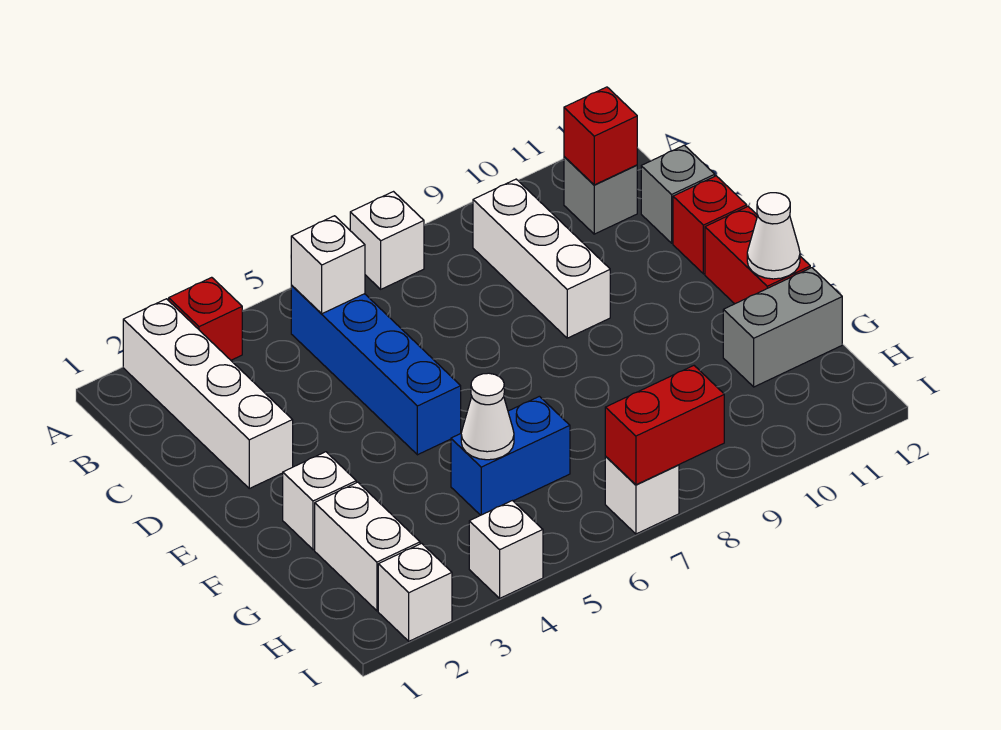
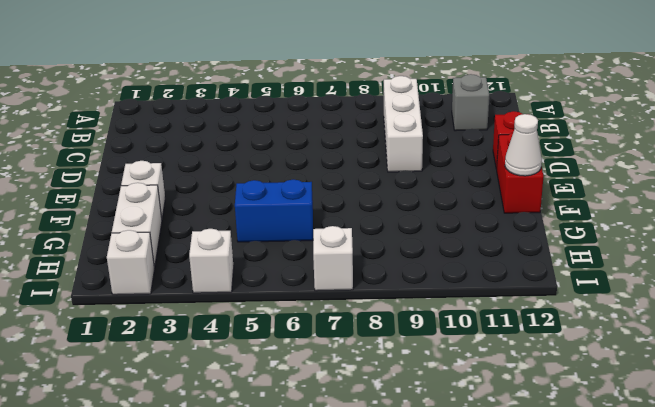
none -> white brick A2:D2 level 1
none -> red brick A3 level 1
none -> white brick A7 level 1

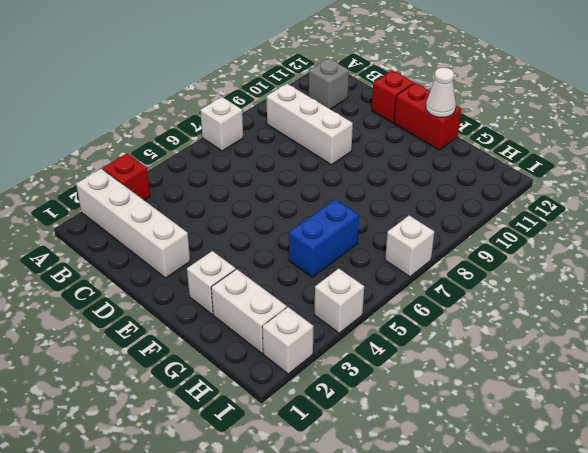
none -> blue brick B5:E5 level 1
none -> grey brick C12 level 1
none -> grey brick G11:G12 level 1

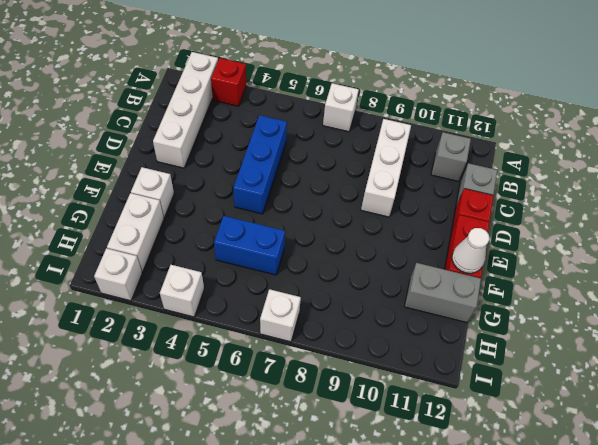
blue brick C5:E5 level 1 -> blue brick B5:E5 level 1
none -> white brick B5 level 2
none -> red brick B11 level 2
none -> white cone G5 level 2

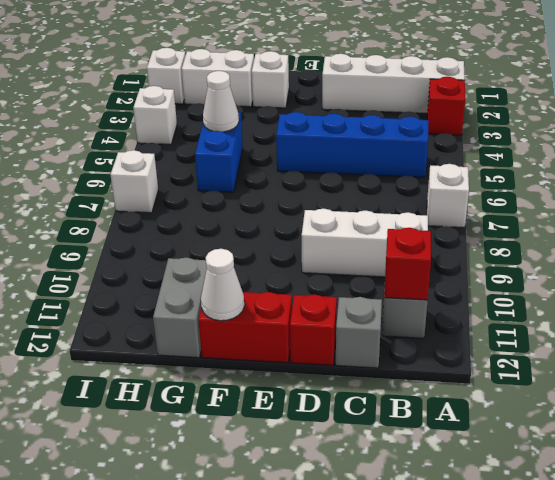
none -> white brick B5 level 2
none -> red brick I7:I8 level 2

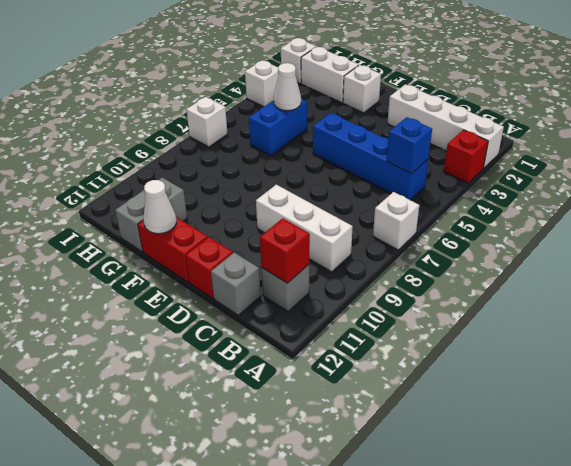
blue brick B5 level 2 -> white brick B5 level 2
none -> red brick I7:I8 level 2

